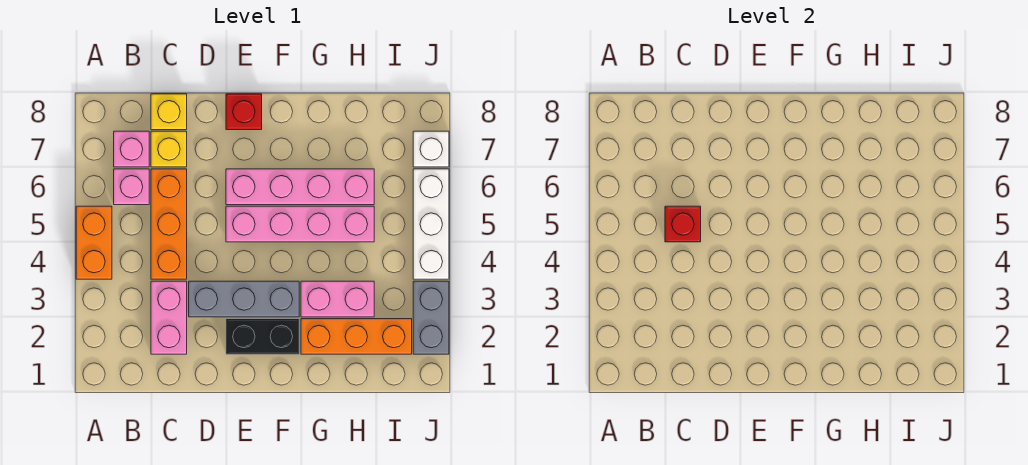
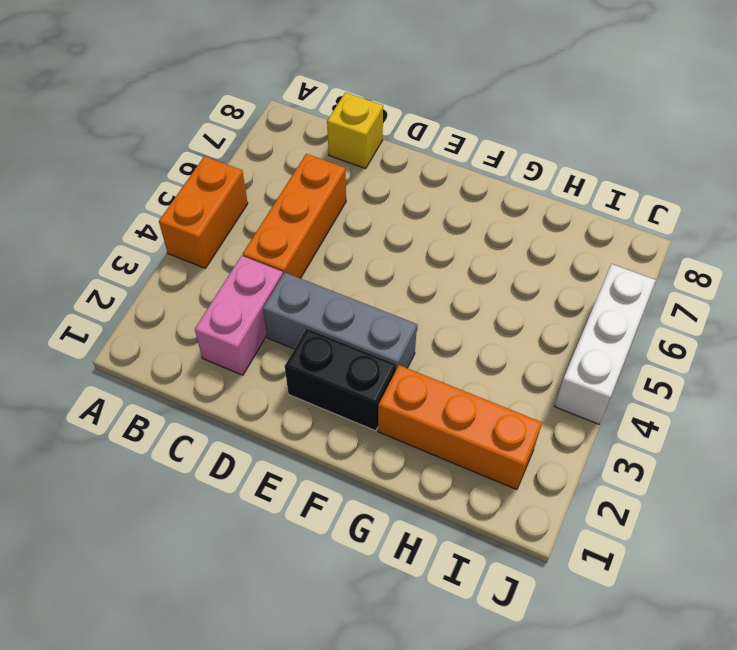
none -> pink brick B6 level 1
none -> pink brick B7 level 1
none -> yellow brick C7 level 1

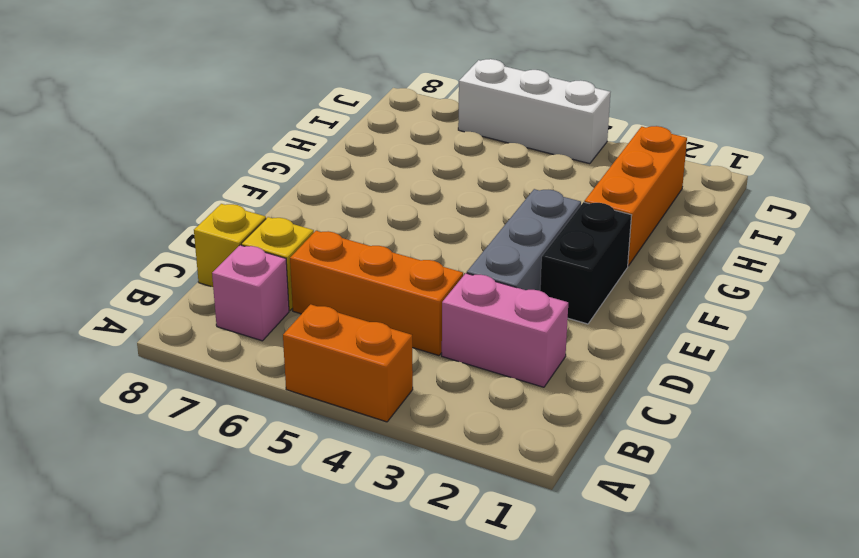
none -> pink brick B6 level 1
none -> pink brick E5:H5 level 1
none -> pink brick E6:H6 level 1

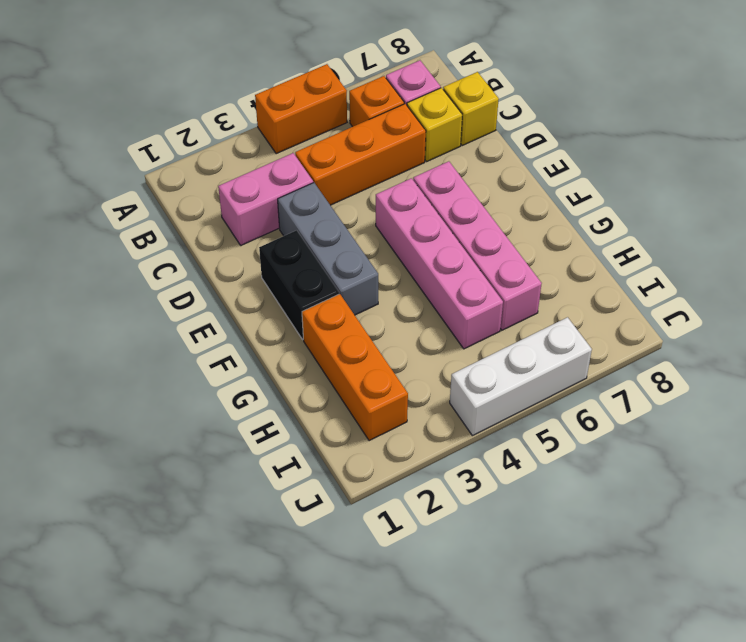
orange brick B6 level 1 -> pink brick B6 level 1
none -> red brick E8 level 1
none -> pink brick G3:H3 level 1
none -> grey brick J2:J3 level 1

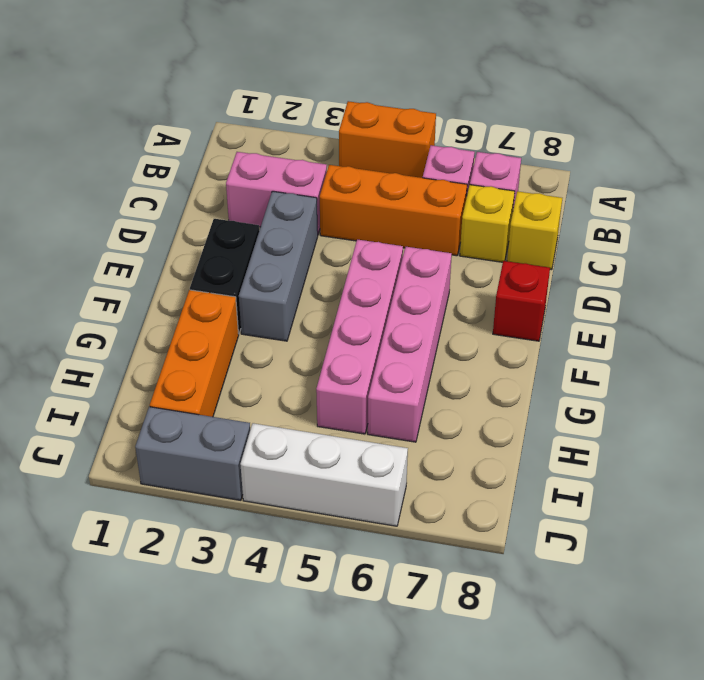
none -> pink brick G3:H3 level 1
none -> white brick J7 level 1
none -> red brick C5 level 2

